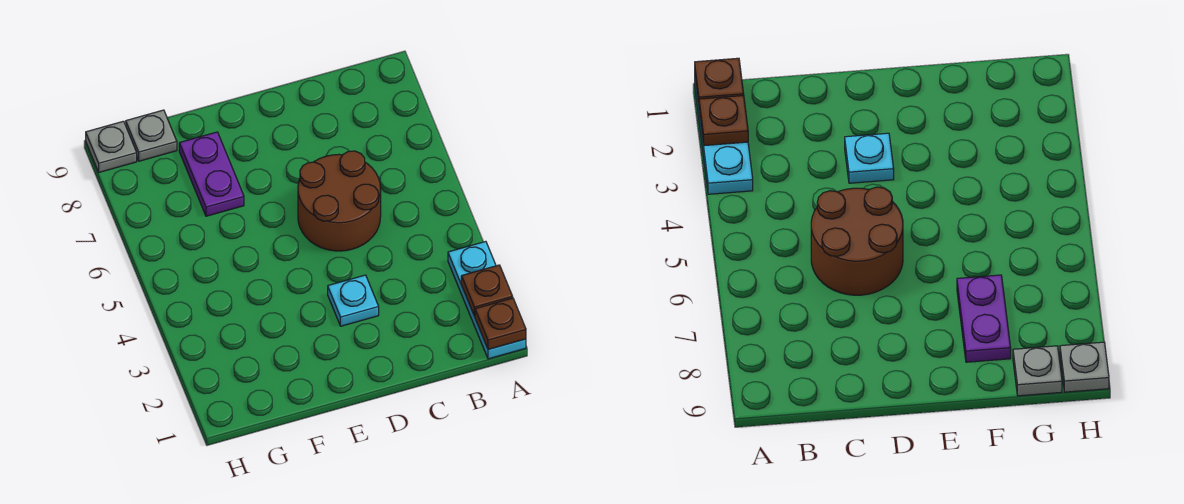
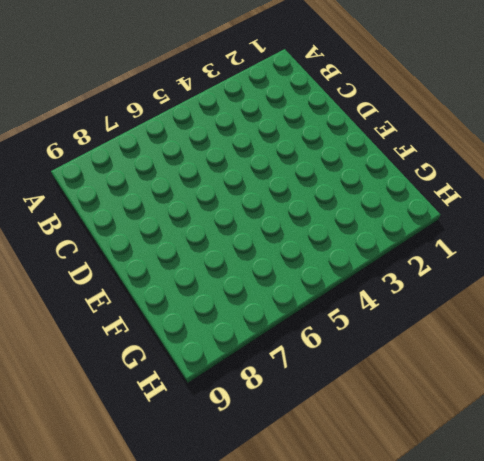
none -> cyan plate A1:A3 level 1
none -> brown round brick C5:D6 level 1

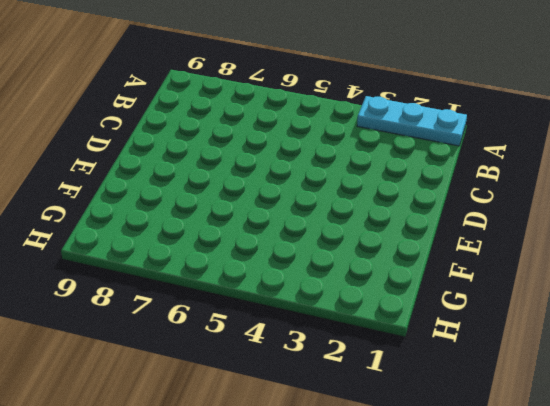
none -> brown round brick C5:D6 level 1
none -> cyan plate D3 level 1

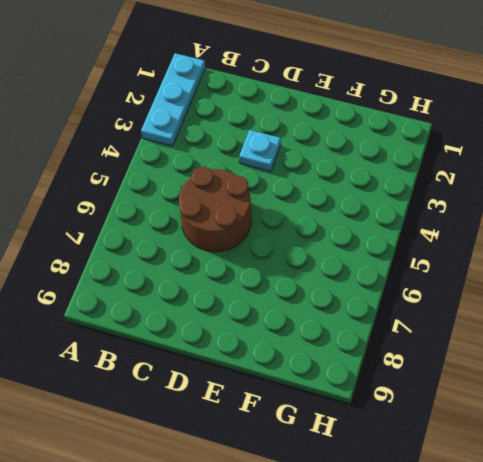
none -> purple plate F7:F8 level 1
none -> grey plate G9 level 1

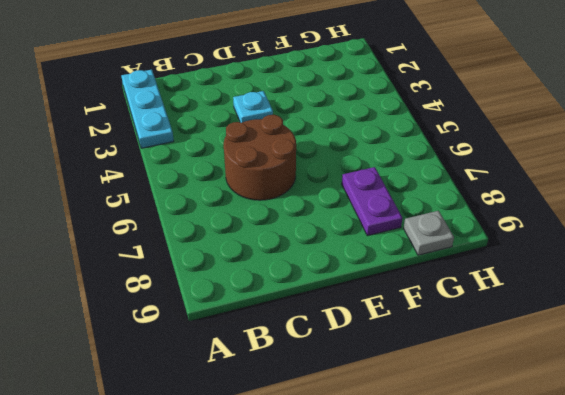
none -> grey plate H9 level 1
none -> brown plate A1 level 2

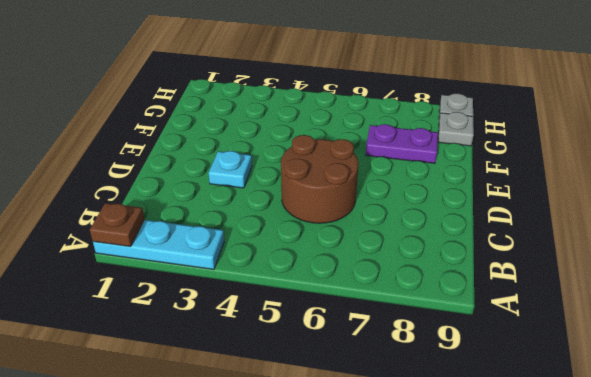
none -> brown plate A2 level 2

